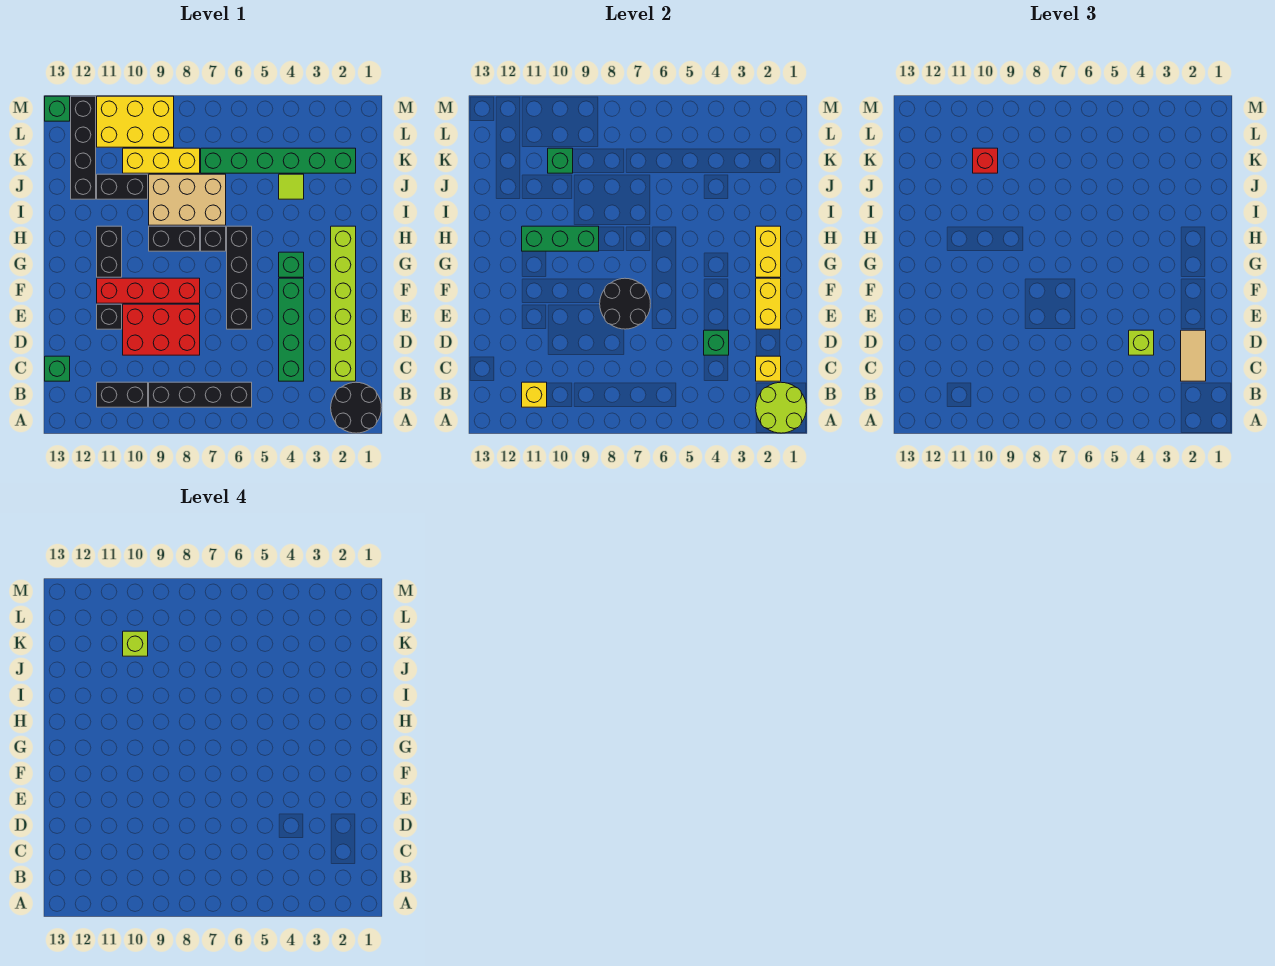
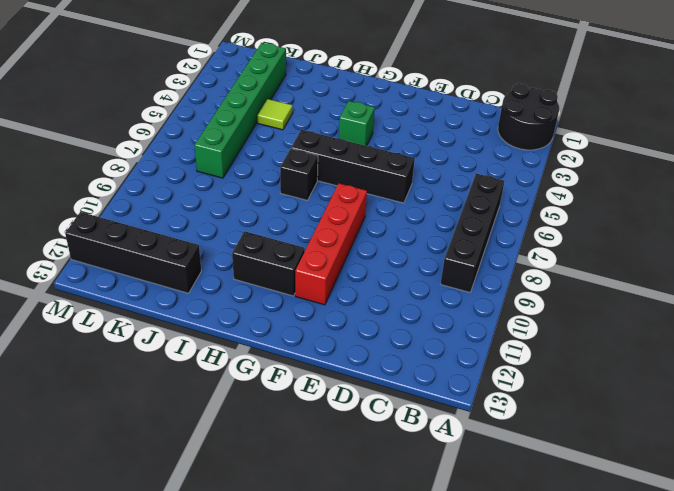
none -> black brick B10:B11 level 1
none -> lime brick C2:H2 level 1
none -> green brick C4:F4 level 1
none -> green brick C13 level 1

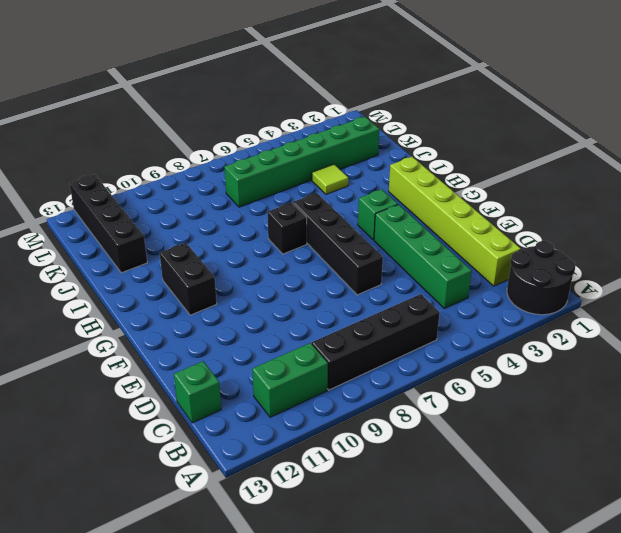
green brick B10:B11 level 1 -> black brick B10:B11 level 1
none -> red brick D8:E10 level 1
none -> black brick E11 level 1
none -> red brick F8:F11 level 1
none -> black brick H8:H9 level 1

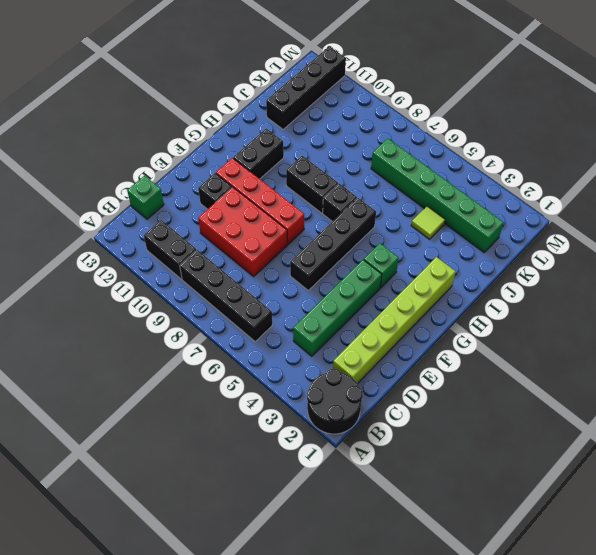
none -> tan brick I7:J9 level 1
none -> black brick J10:J11 level 1
none -> yellow brick K8:K10 level 1
none -> yellow brick L9:M11 level 1

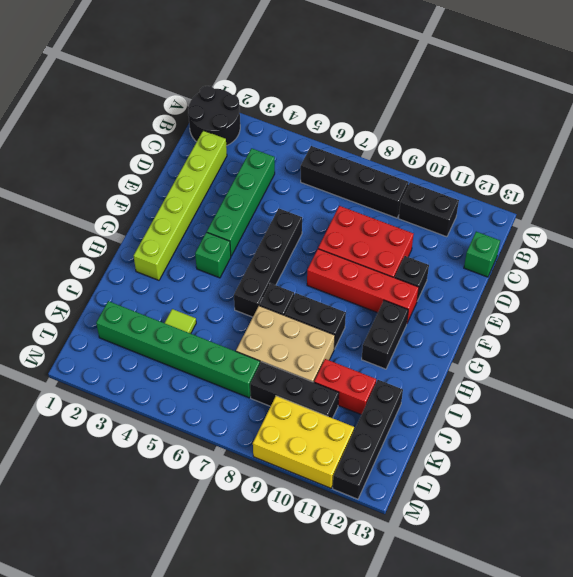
red brick J10:J11 level 1 -> black brick J10:J11 level 1
black brick K8:K10 level 1 -> yellow brick K8:K10 level 1
none -> green brick M13 level 1
none -> lime round brick A1:B2 level 2
none -> yellow brick B11 level 2
none -> yellow brick C2 level 2

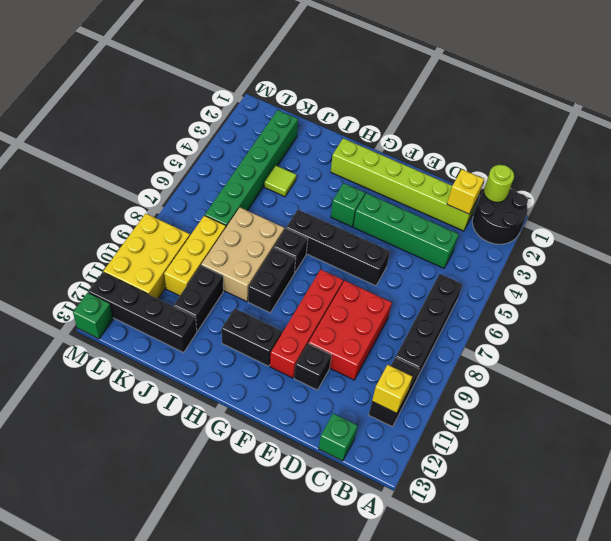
lime round brick B1 level 2 -> lime round brick A1:B2 level 2
none -> green brick D4 level 2
none -> yellow brick E2:F2 level 2
none -> black round brick E7:F8 level 2
none -> yellow brick G2:H2 level 2

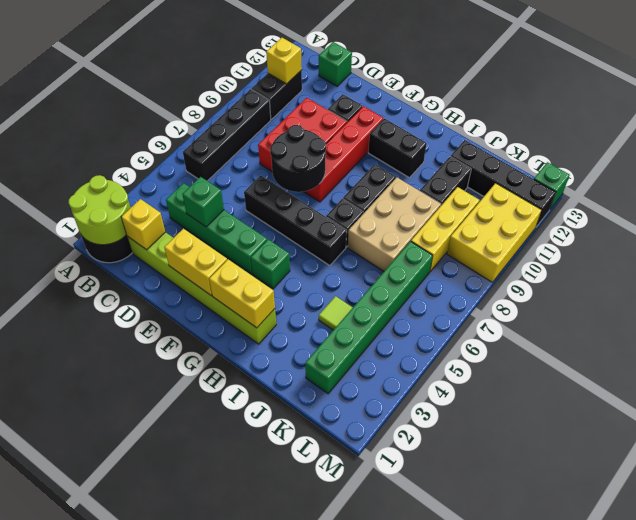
none -> green brick H9:H11 level 2
none -> green brick K10 level 2
none -> tan tile C2:D2 level 3
none -> lime brick D4 level 3

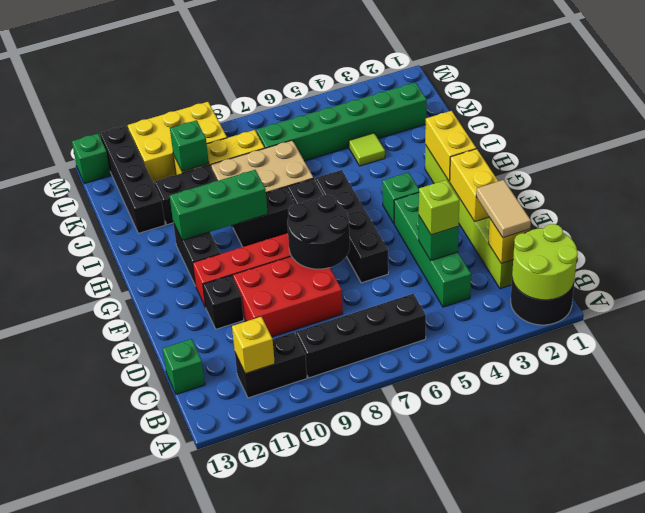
none -> red brick K10 level 3
none -> lime brick K10 level 4

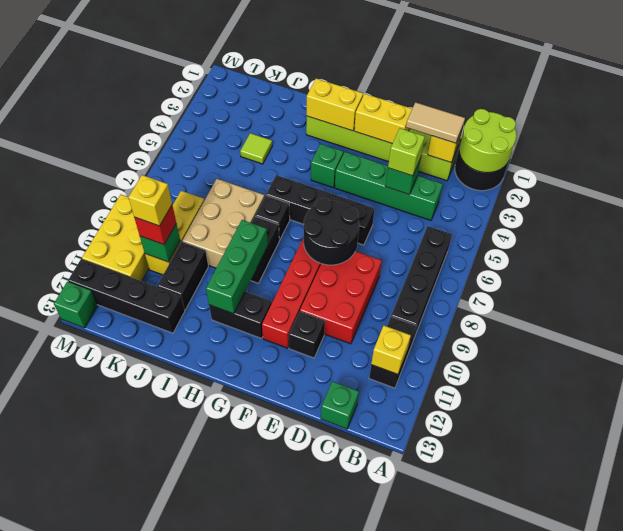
yellow brick K10 level 4 -> lime brick K10 level 4
none -> green brick K2:K7 level 1

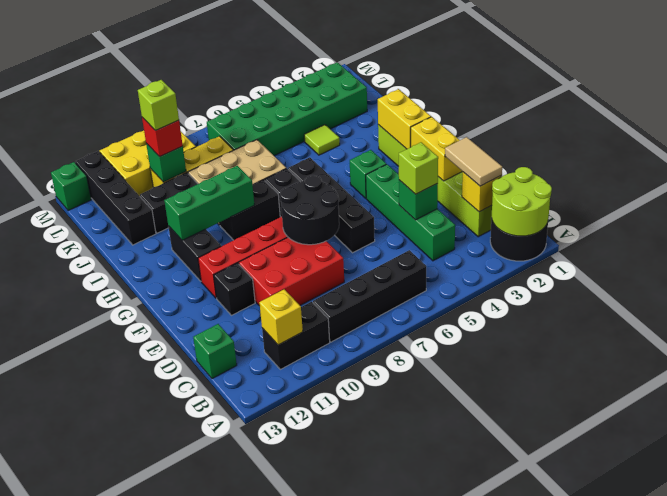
green brick K2:L7 level 1 -> green brick K2:K7 level 1

